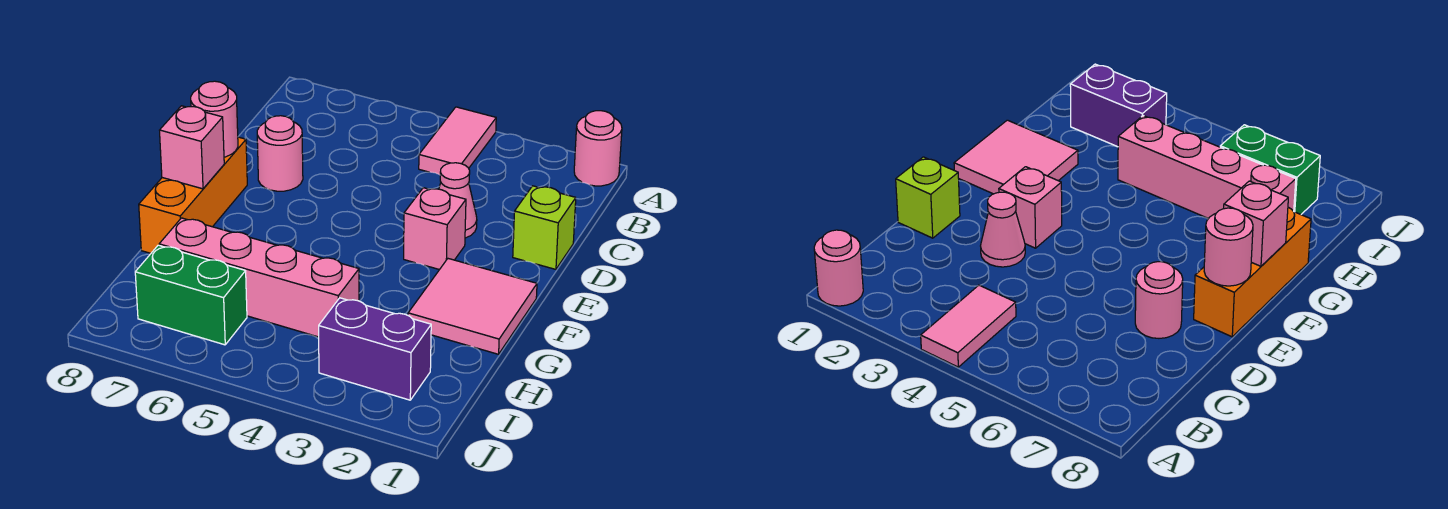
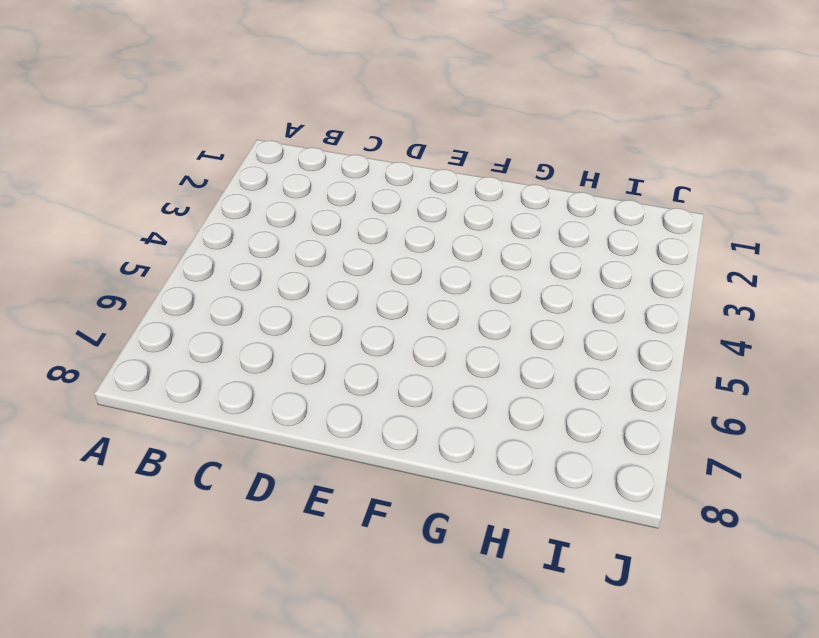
none -> pink round brick A1 level 1
none -> pink tile A4:B4 level 1
none -> lime brick D1 level 1

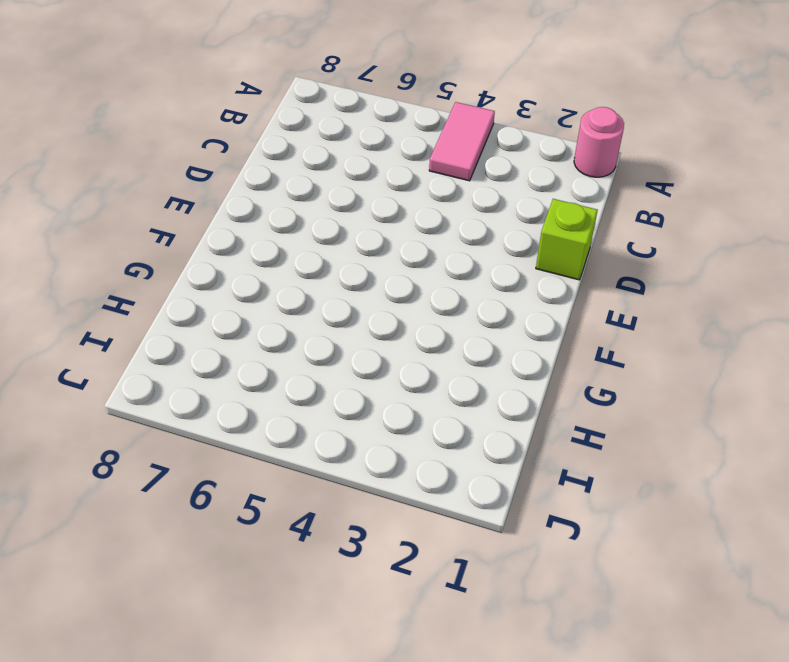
none -> pink cone D3 level 1
none -> pink round brick D7 level 1
none -> pink brick E3 level 1

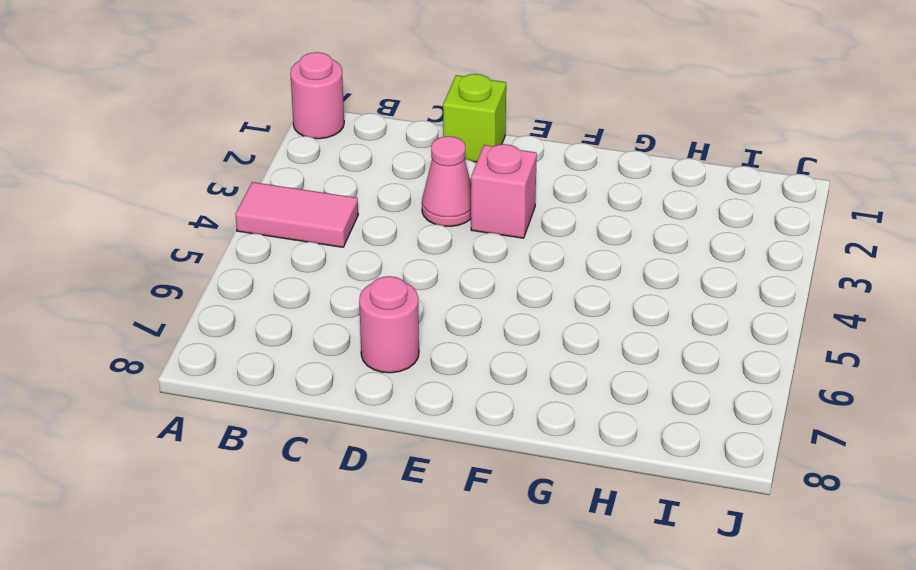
none -> orange brick E8:G8 level 1
none -> pink tile F1:G2 level 1
none -> pink brick H4:H7 level 1

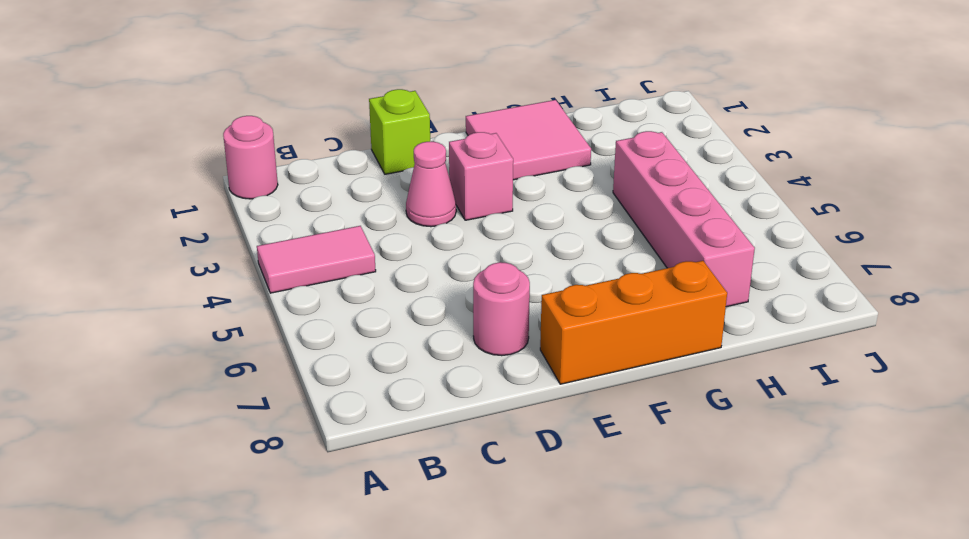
none -> purple brick I2:I3 level 1
none -> green brick I6:I7 level 1
none -> pink round brick E8 level 2

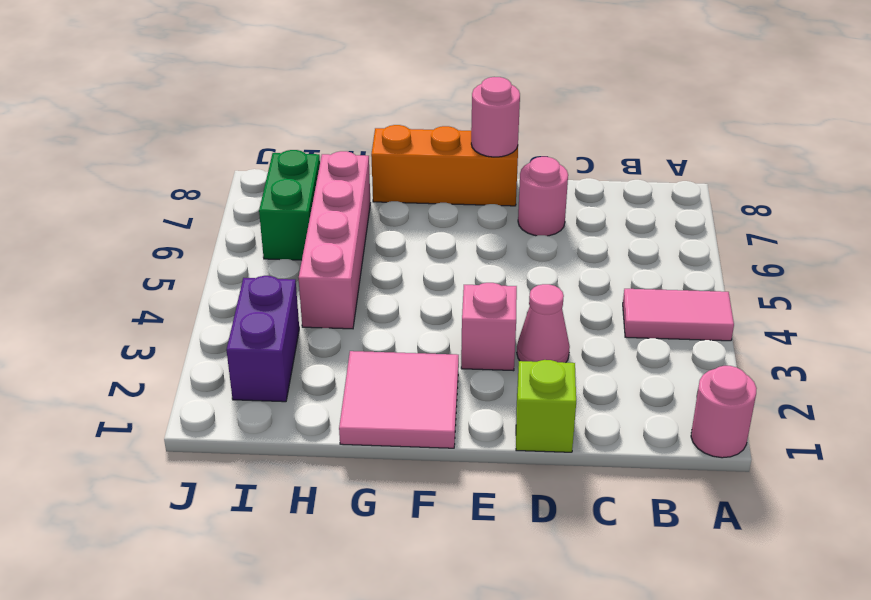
none -> pink brick F8 level 2

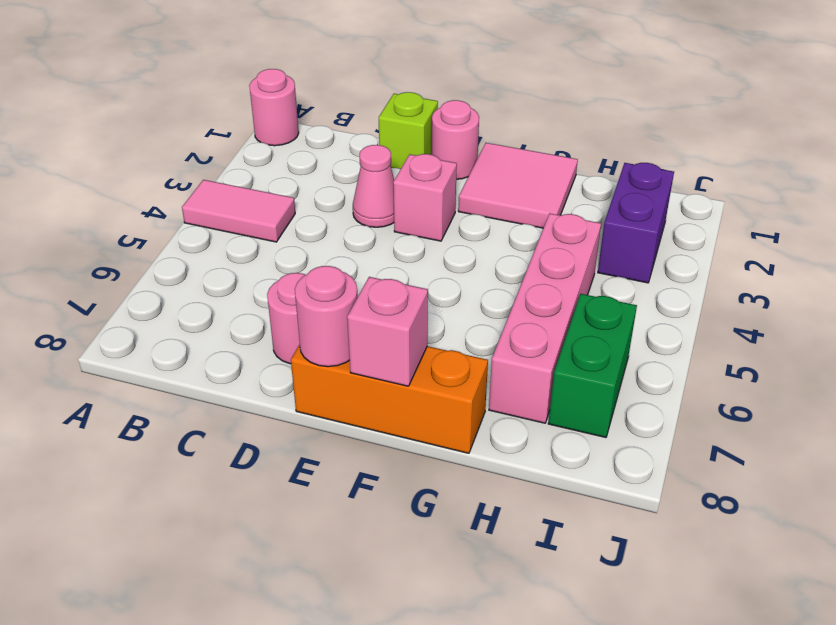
pink round brick E1 level 1 -> none

